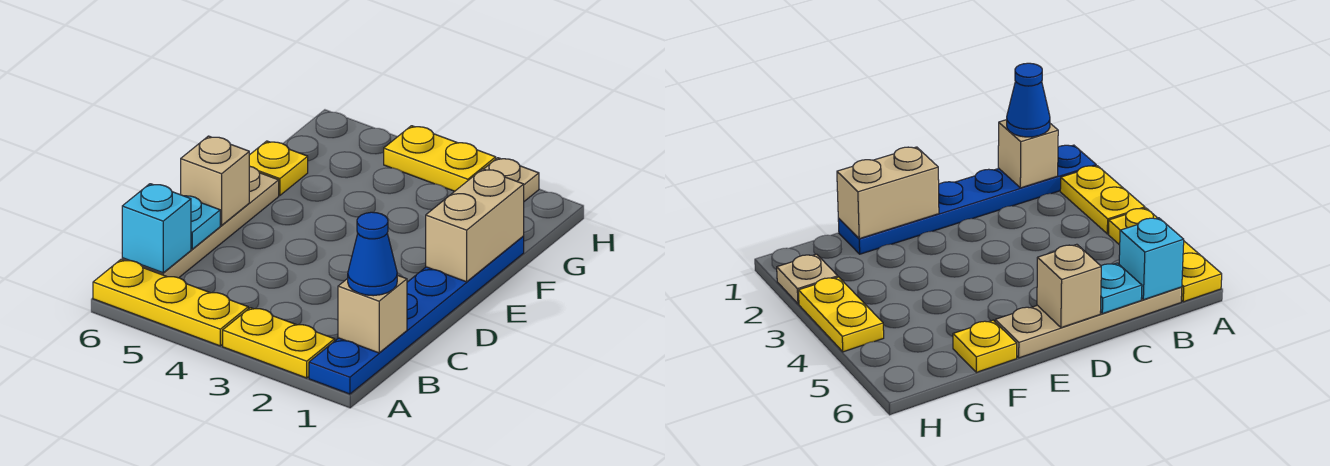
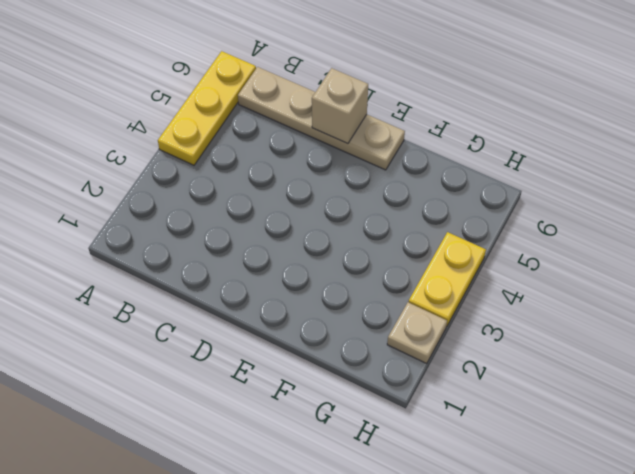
none -> blue plate A1:F1 level 1
none -> yellow plate A2:A3 level 1
none -> yellow plate F6 level 1

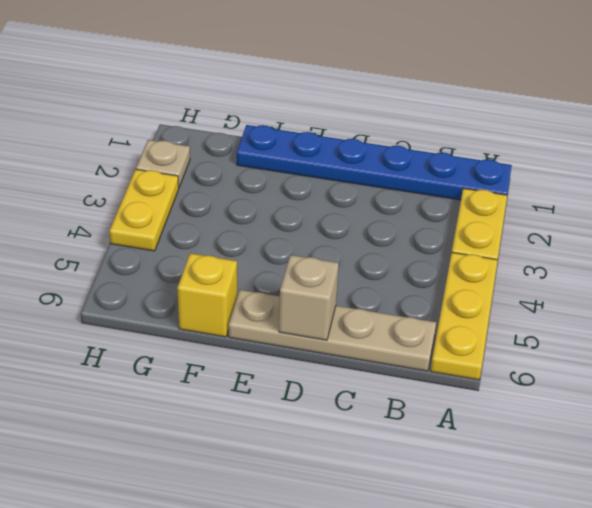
yellow brick F6 level 1 -> yellow plate F6 level 1
none -> tan brick B1 level 2
none -> cyan brick B6 level 2
none -> cyan plate C6 level 2

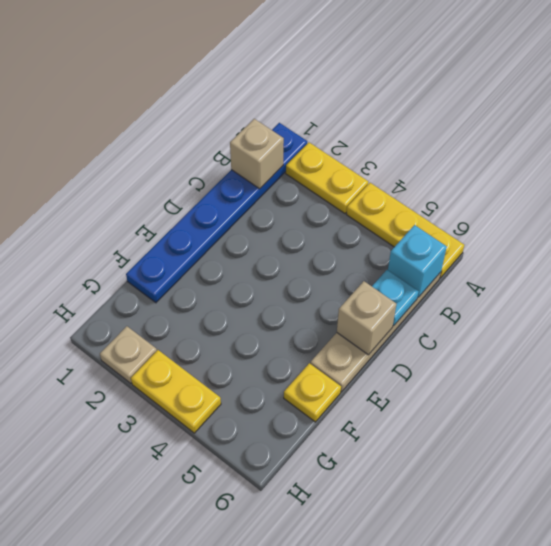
none -> tan brick E1:F1 level 2
none -> blue cone B1 level 3

